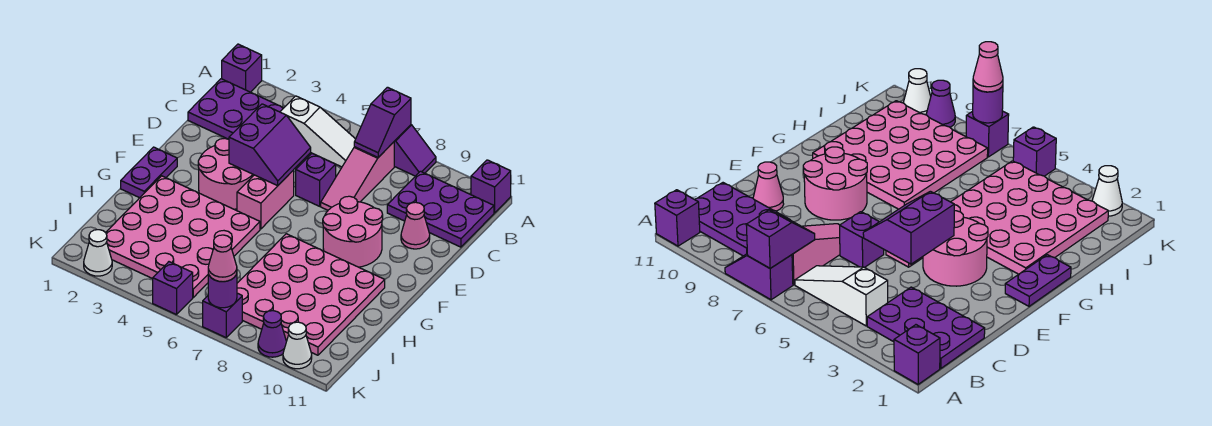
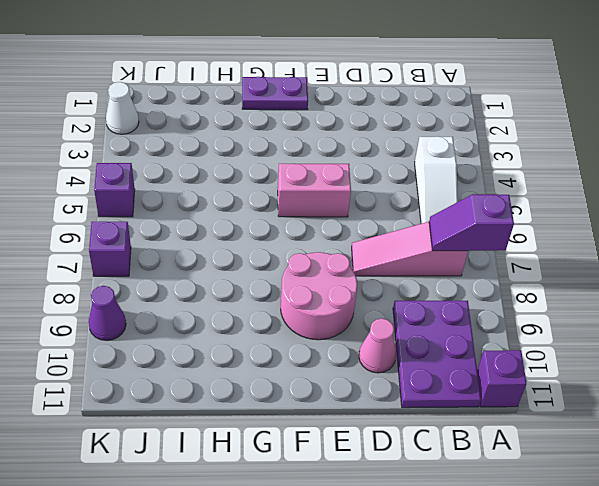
none -> purple brick A1 level 1
none -> purple slope A7:A8 level 1 top 7
none -> purple plate B1:C3 level 1

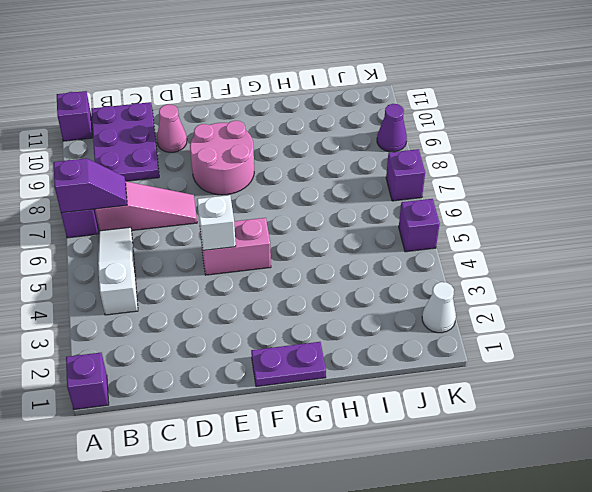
white brick E5 level 2 -> purple slope D4:E5 level 2 top 4
none -> purple plate B1:C3 level 1
none -> purple brick D6 level 1
none -> pink round brick E3:F4 level 1

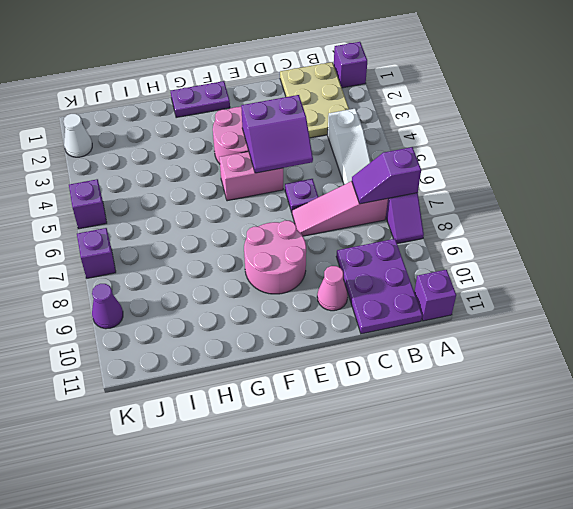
tan plate B1:C3 level 1 -> purple plate B1:C3 level 1
purple plate D6 level 1 -> purple brick D6 level 1
none -> pink plate G2:J5 level 1
none -> pink plate G7:J10 level 1
none -> white cone K10 level 1

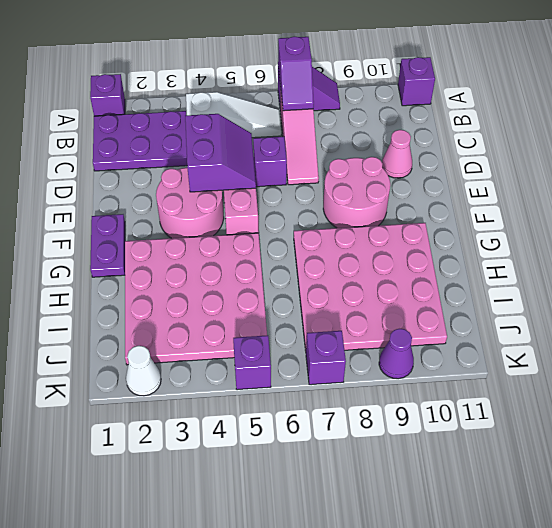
none -> purple plate B9:C11 level 1
none -> white cone K10 level 1
none -> purple round brick K7 level 2

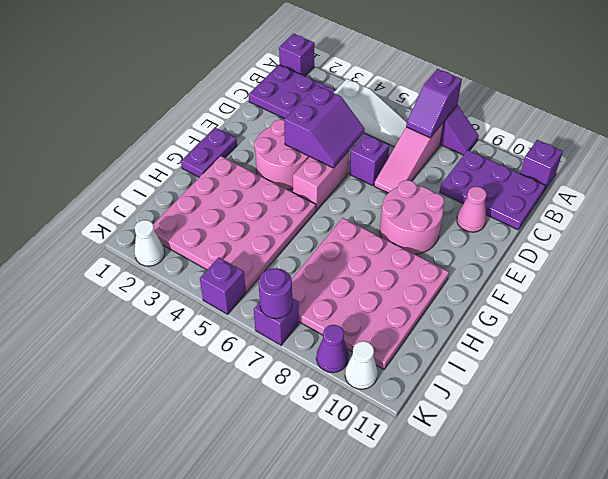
none -> pink cone K7 level 3

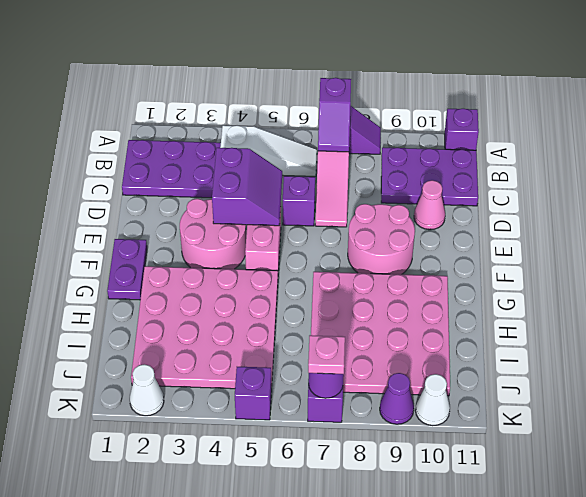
pink plate K7 level 3 -> pink cone K7 level 3
none -> purple brick A1 level 1

